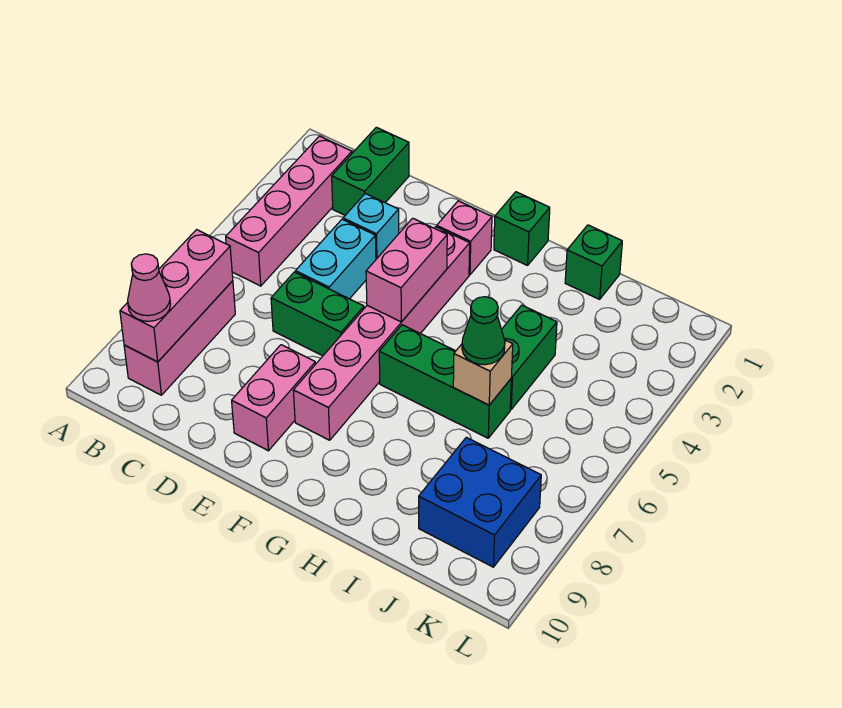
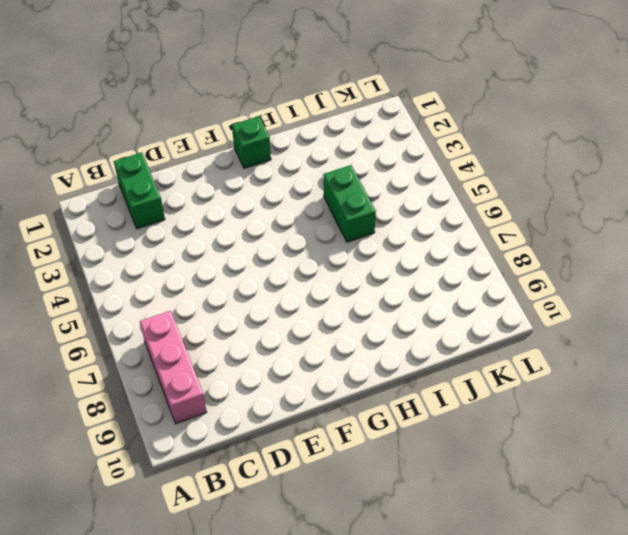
none -> pink brick B2:B5 level 1
none -> cyan brick D3 level 1
none -> cyan brick D4:D5 level 1

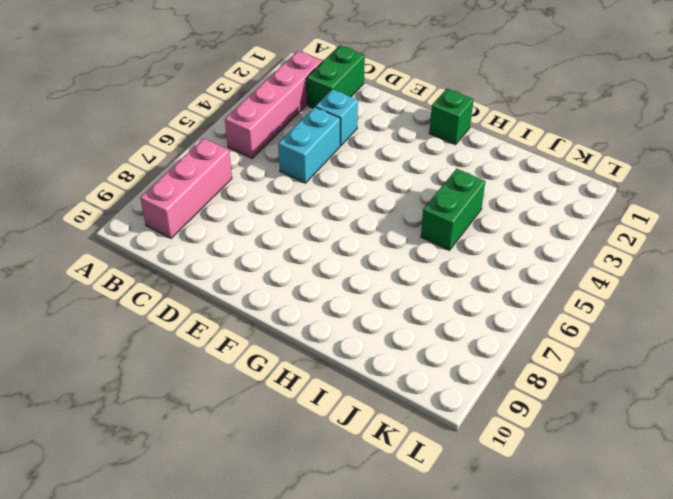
none -> green brick D6:E6 level 1
none -> pink brick E8:E9 level 1
none -> pink brick F2 level 1

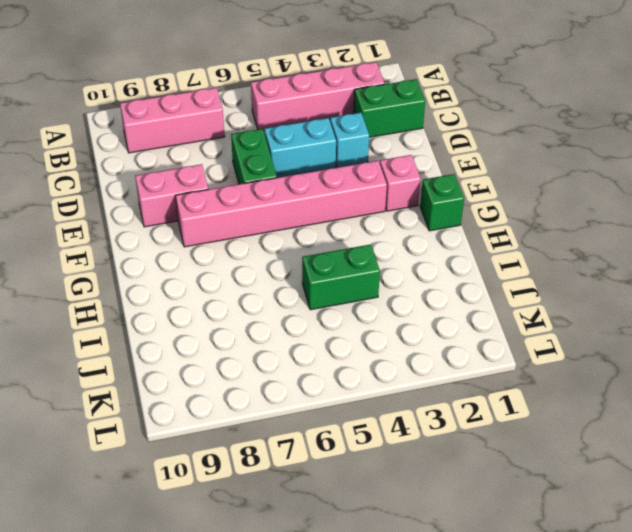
none -> green brick G6:I6 level 1
none -> green brick I1 level 1
none -> blue brick J8:K9 level 1

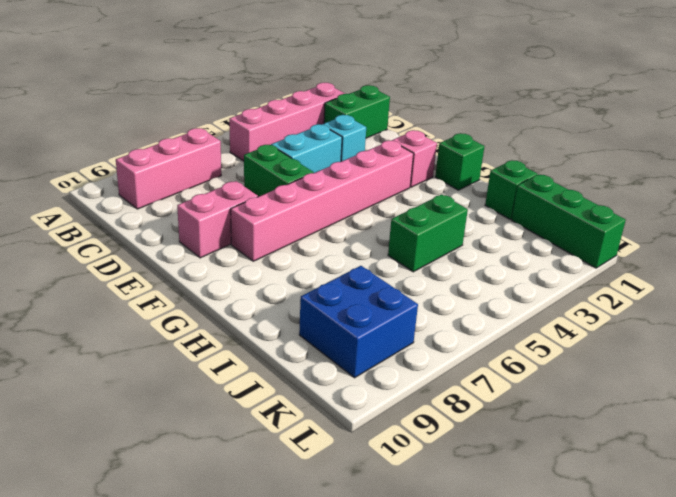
green brick J1:L1 level 1 -> green brick G6:I6 level 1
none -> pink brick B7:B9 level 2
none -> pink brick F4:F5 level 2
none -> tan brick I6 level 2

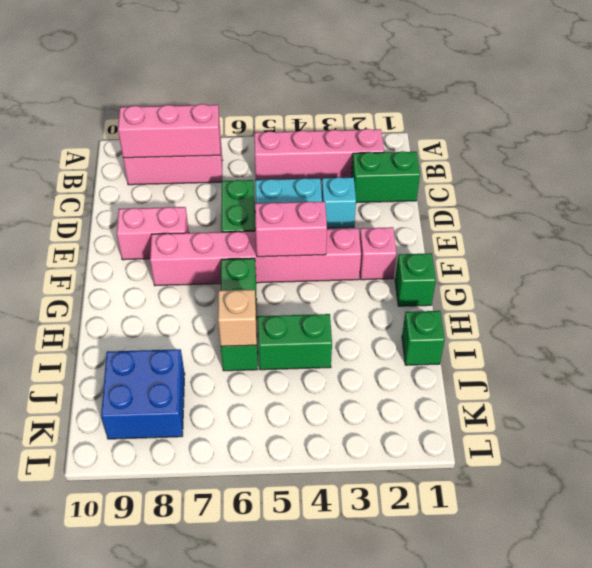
none -> pink cone B9 level 3
none -> green cone I6 level 3

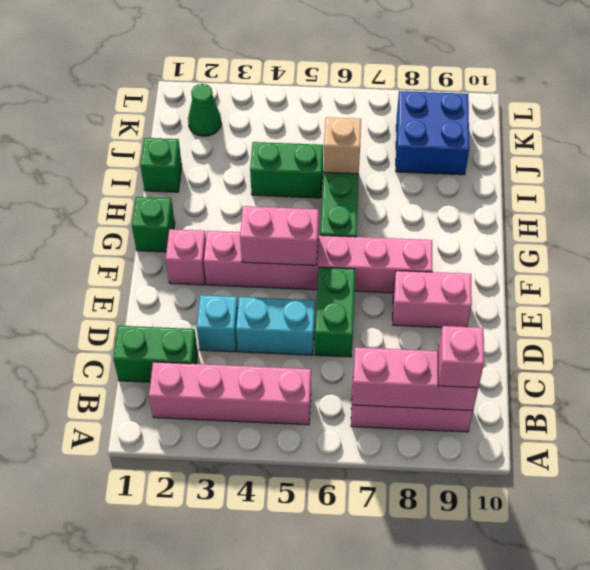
pink brick B9 level 3 -> pink cone B9 level 3
green cone K2 level 1 -> green cone I6 level 3

